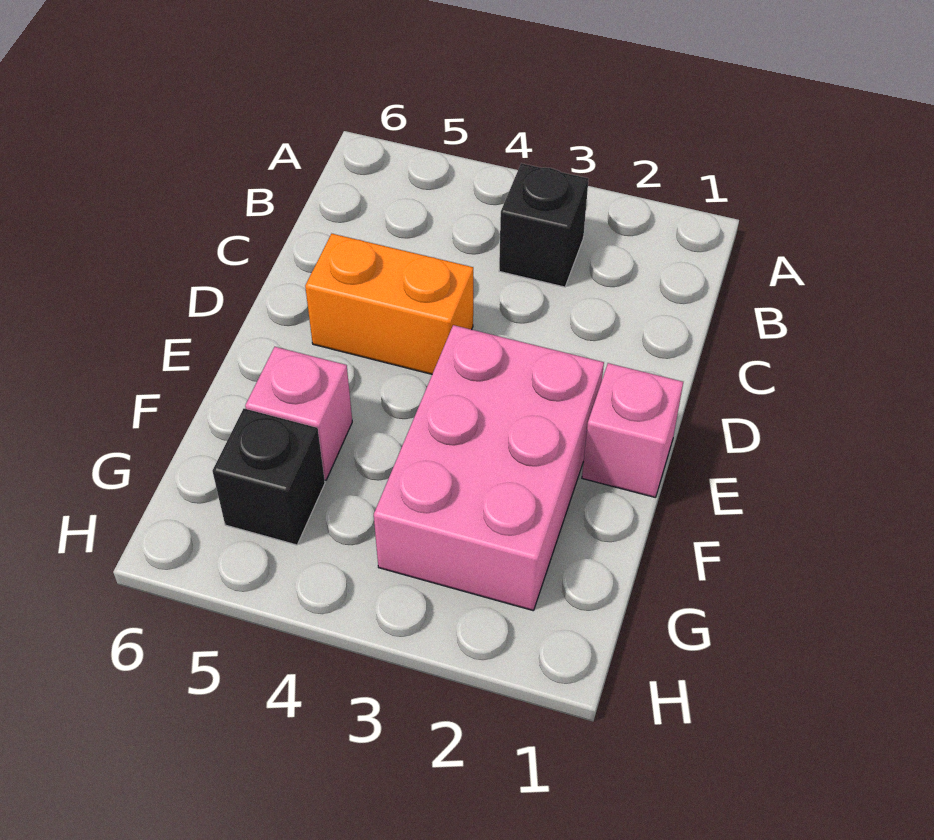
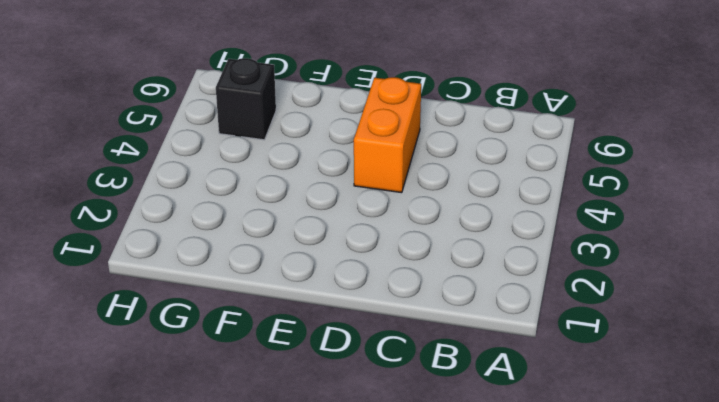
none -> black brick B3 level 1
none -> pink brick E1 level 1

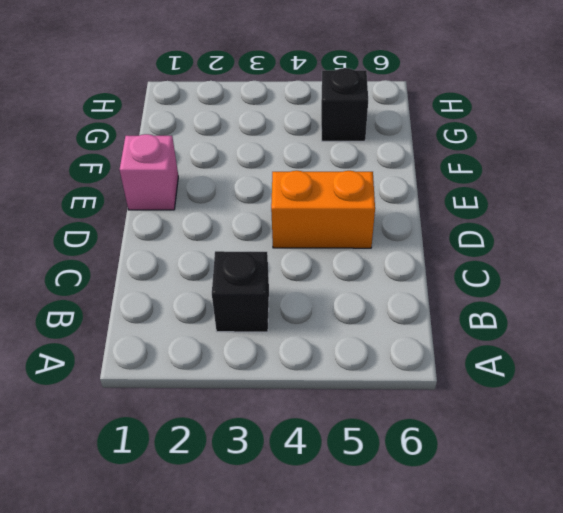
none -> pink brick E2:G3 level 1
none -> pink brick F5 level 1

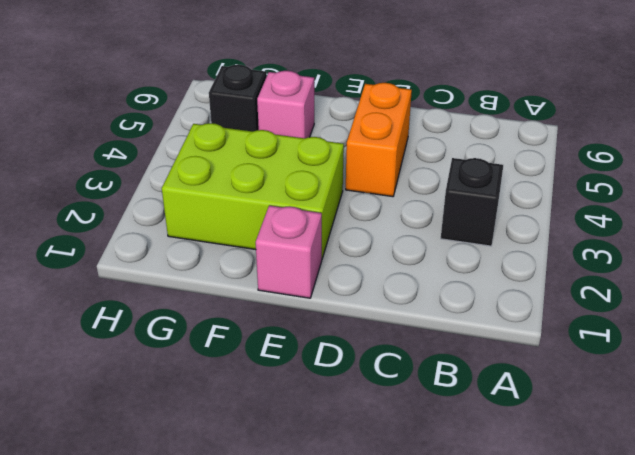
lime brick E2:G3 level 1 -> pink brick E2:G3 level 1

